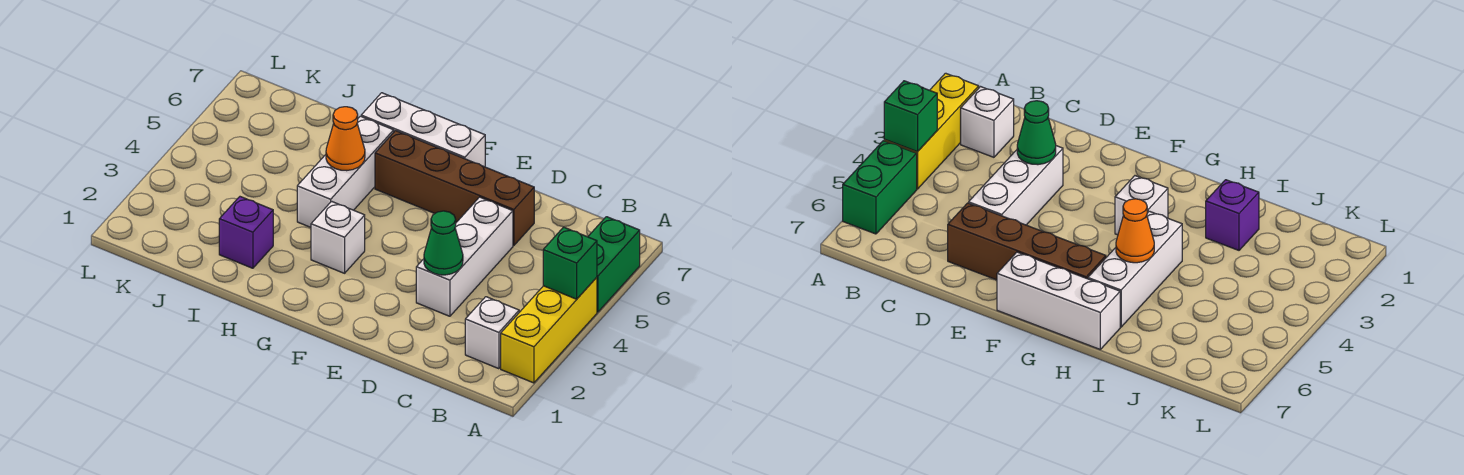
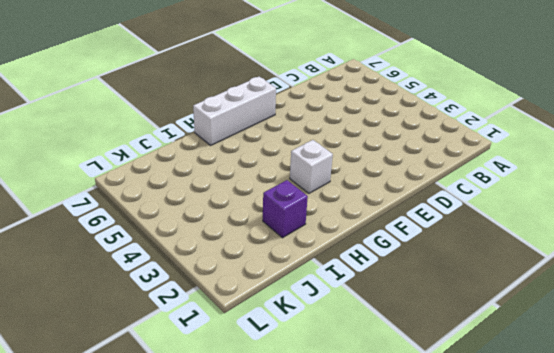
none -> yellow brick A2:A4 level 1
none -> green brick A5:A6 level 1
none -> white brick B2 level 1

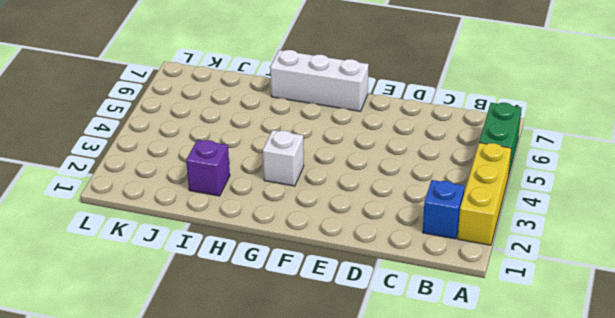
blue brick B2 level 1 -> white brick B2 level 1
none -> white brick D3:D5 level 1
none -> brown brick D6:G6 level 1
none -> white brick H4:H6 level 1

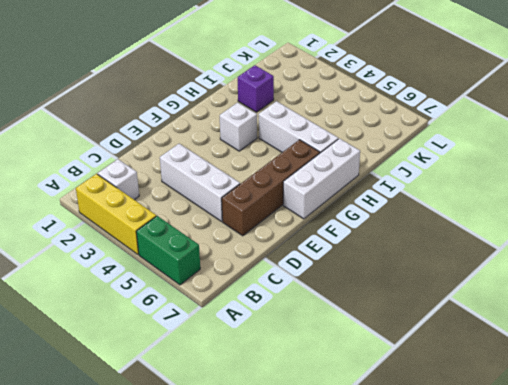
none -> green brick A4 level 2
none -> green cone D3 level 2
none -> orange cone H5 level 2

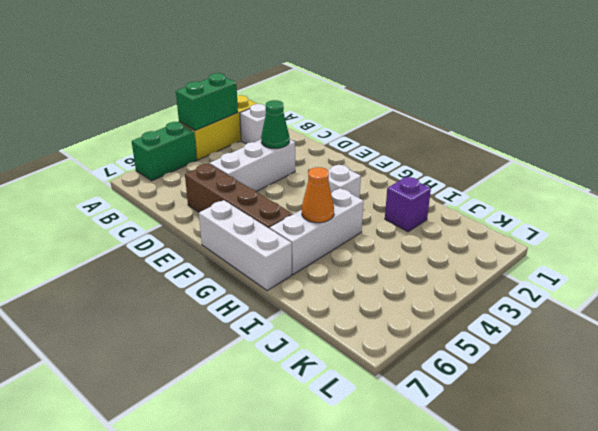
green brick A3:A4 level 2 -> green brick A4 level 2

